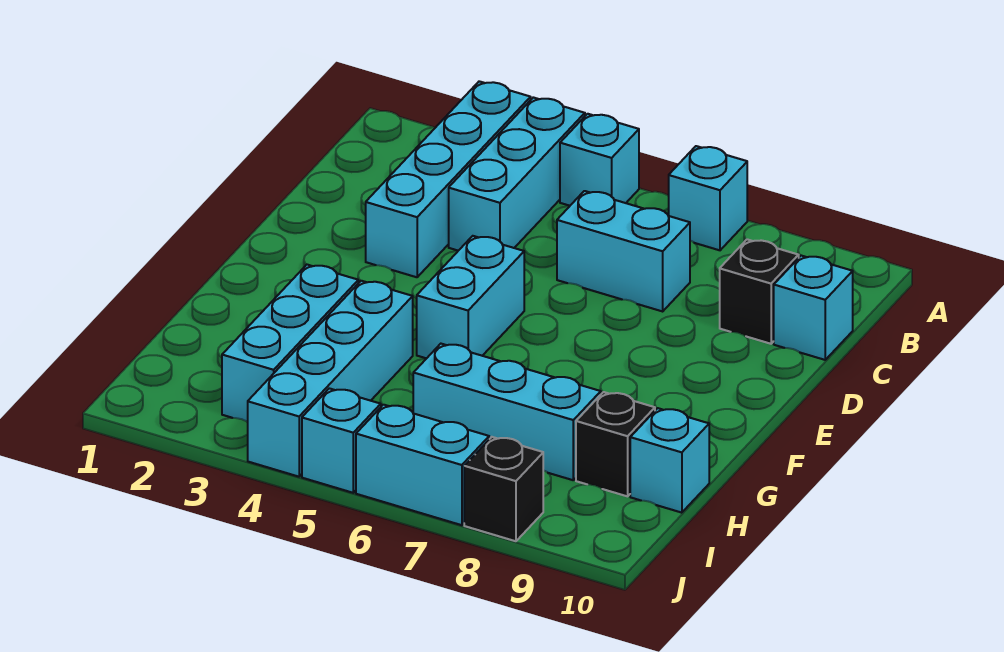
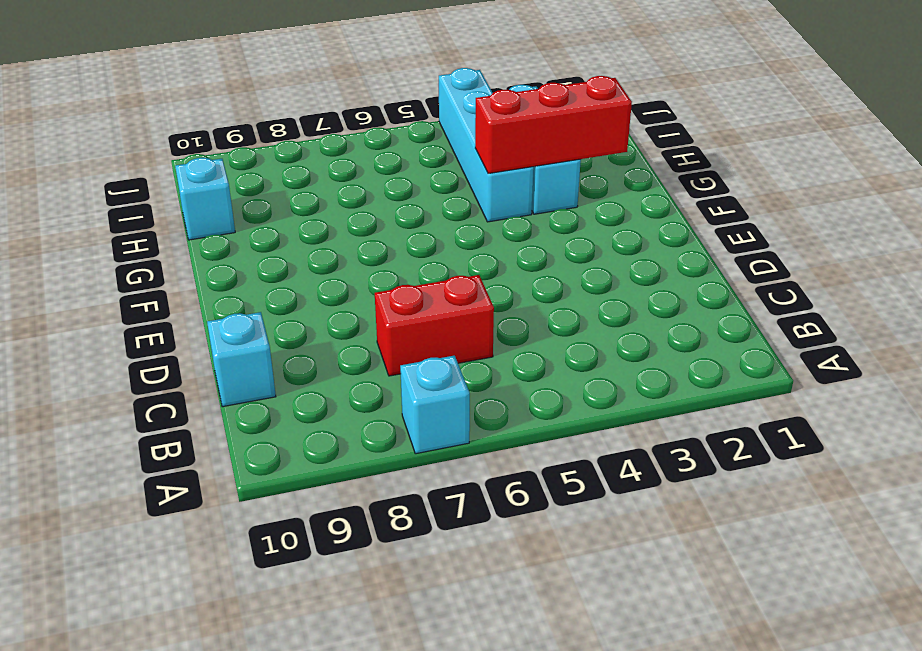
red brick C6:C7 level 1 -> cyan brick C6:C7 level 1
red brick G2:G4 level 2 -> none
none -> cyan brick A3:D3 level 1
none -> cyan brick A4:C4 level 1
none -> cyan brick A5 level 1

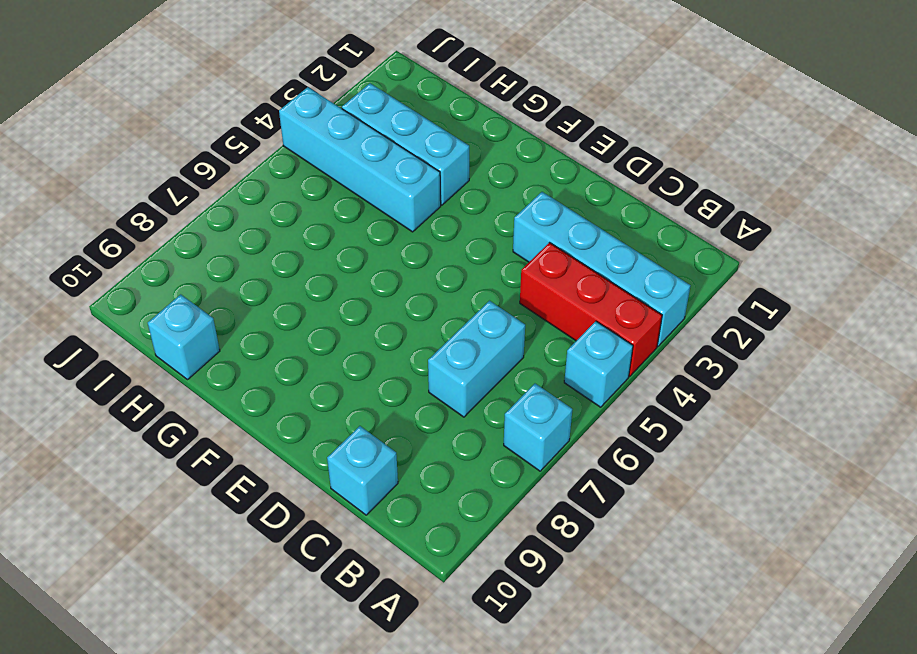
red brick A4:C4 level 1 -> cyan brick A4:C4 level 1
none -> black brick C9 level 1
none -> cyan brick E5:F5 level 1
none -> cyan brick H6:H8 level 1

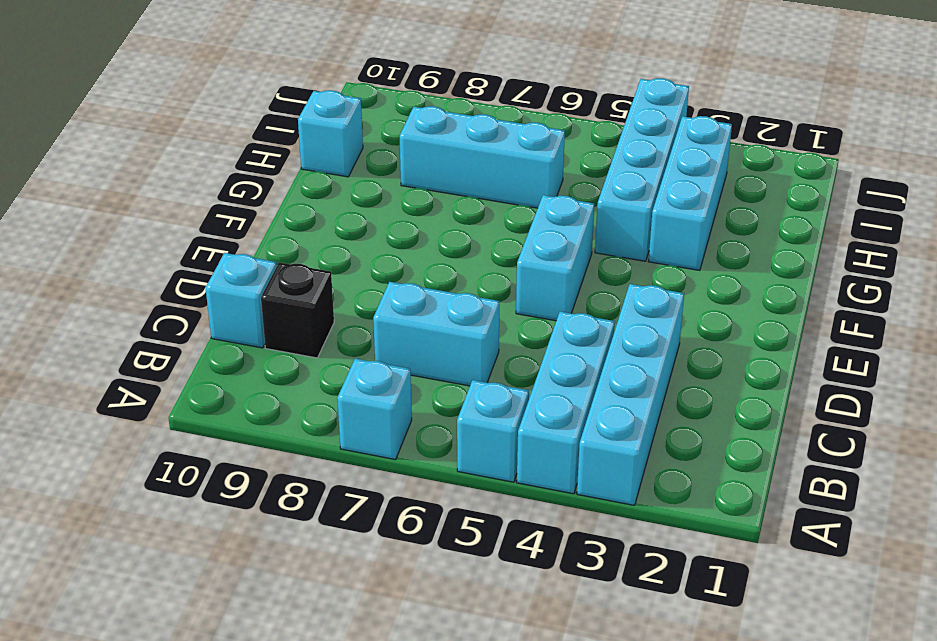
none -> black brick H9 level 1
none -> cyan brick J5 level 1
none -> cyan brick J6:J7 level 1

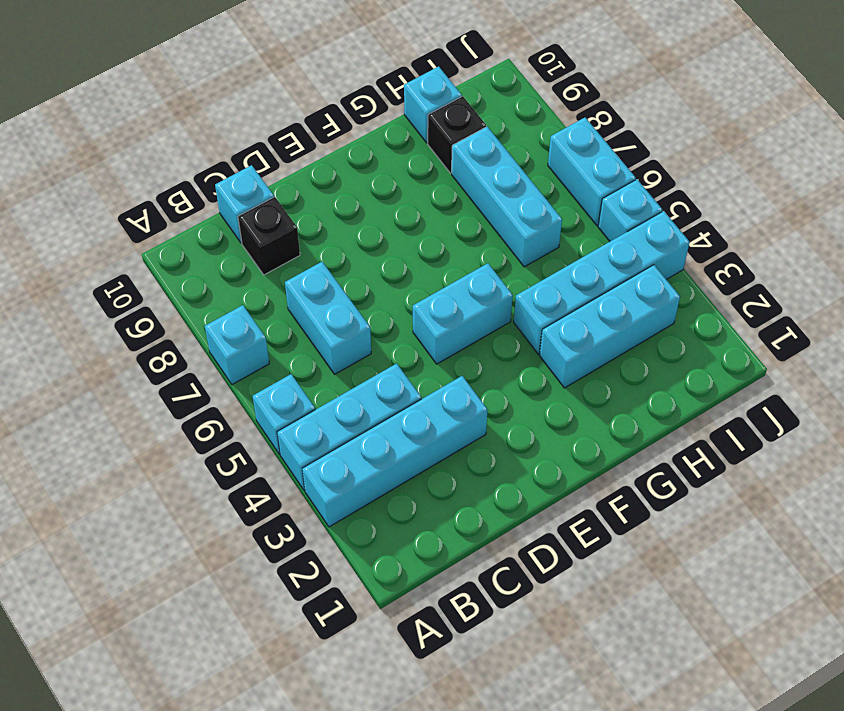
none -> black brick J8 level 1

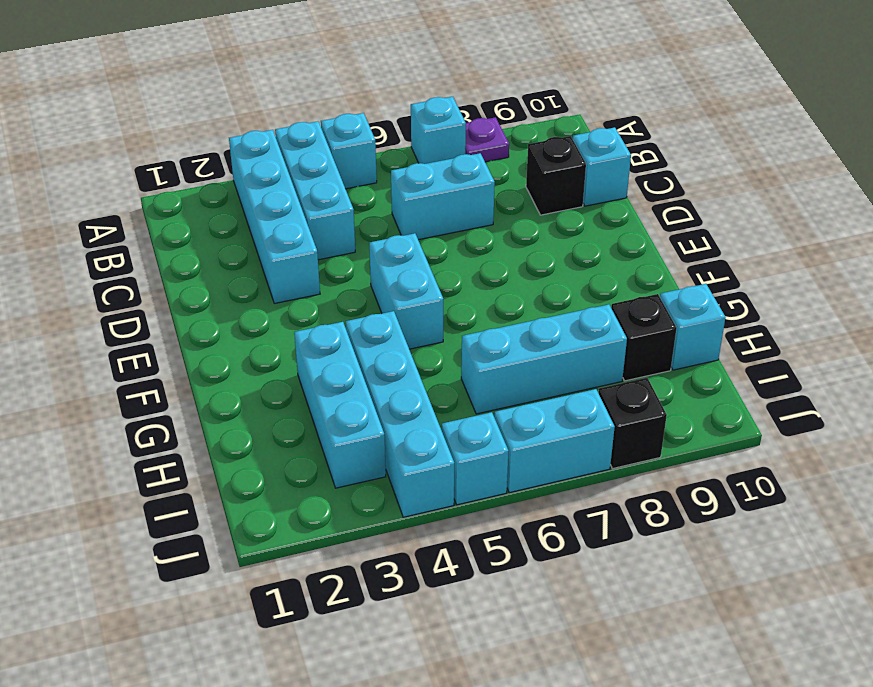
purple plate A8 level 1 -> none

